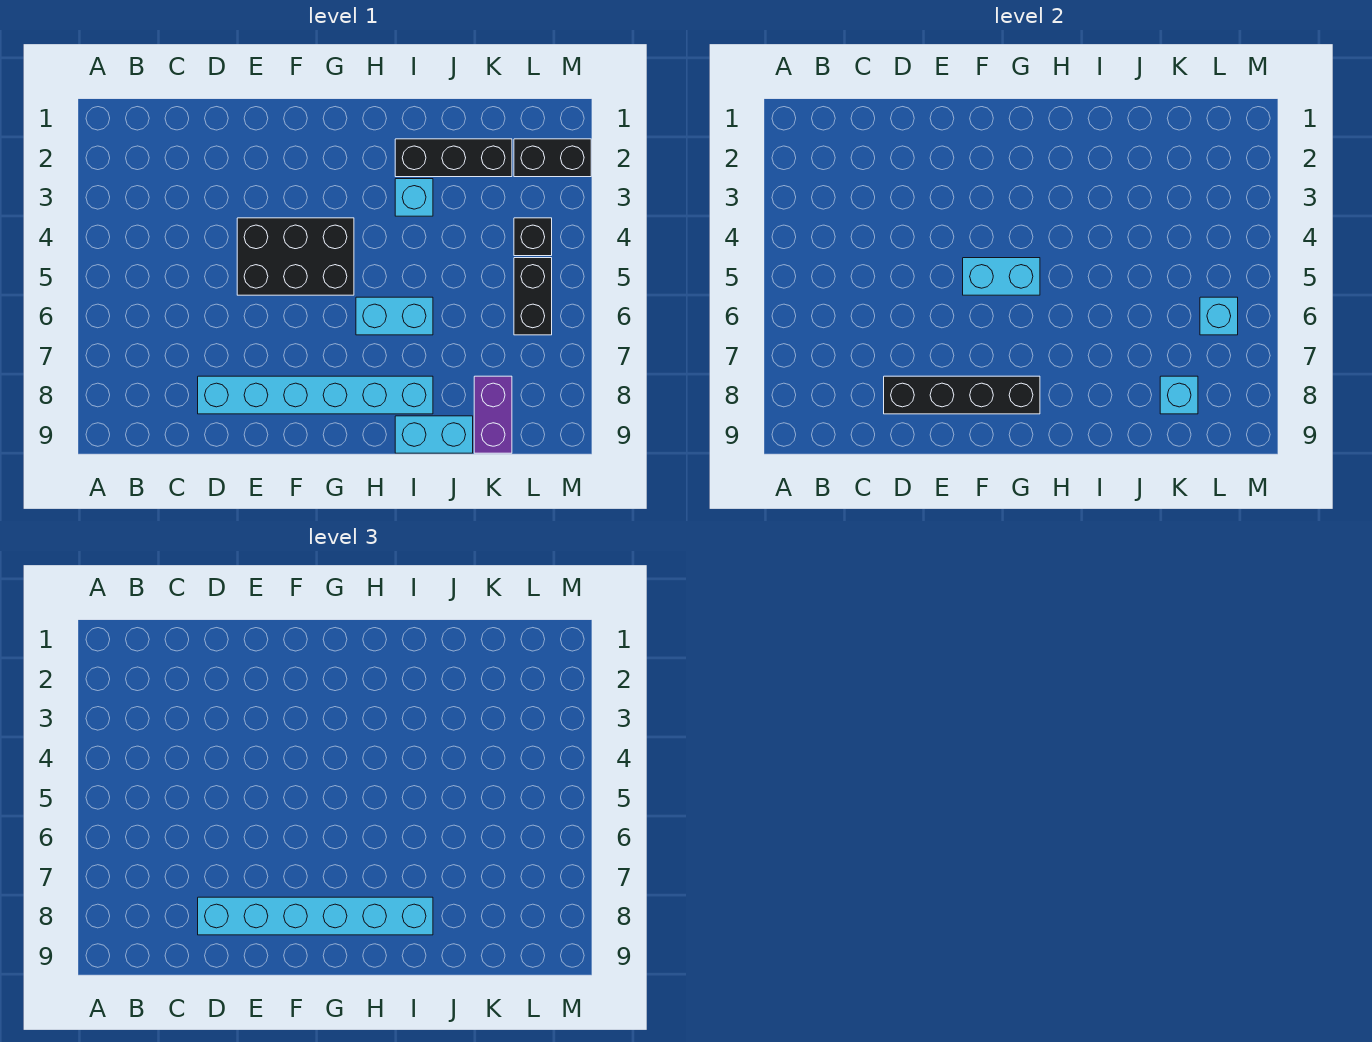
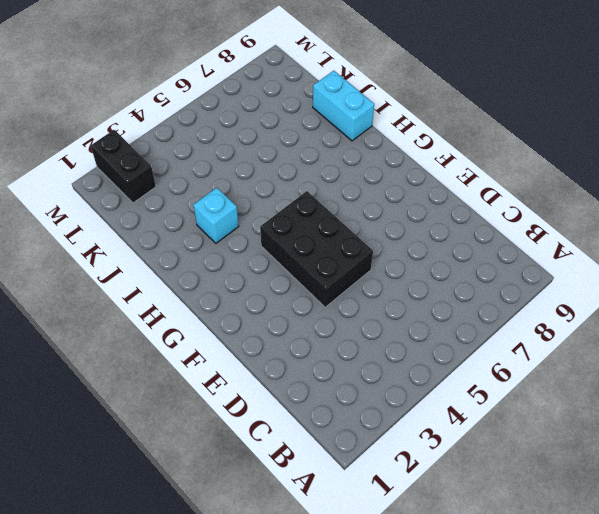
none -> cyan brick D8:I8 level 1
none -> cyan brick H6:I6 level 1
none -> black brick I2:K2 level 1

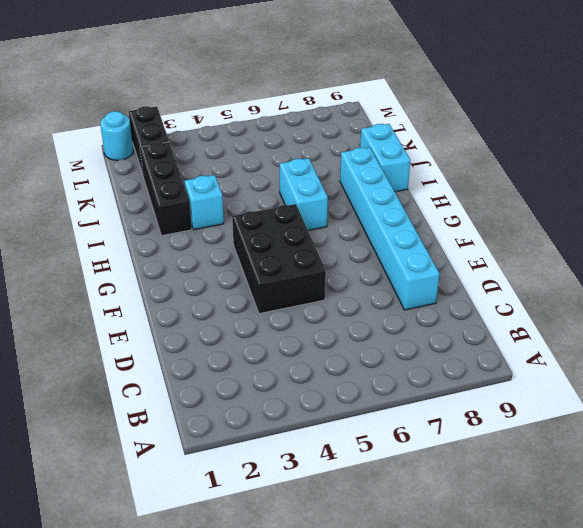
cyan round brick M1 level 1 -> none
none -> purple brick K8:K9 level 1
none -> black brick L4 level 1
none -> black brick L5:L6 level 1

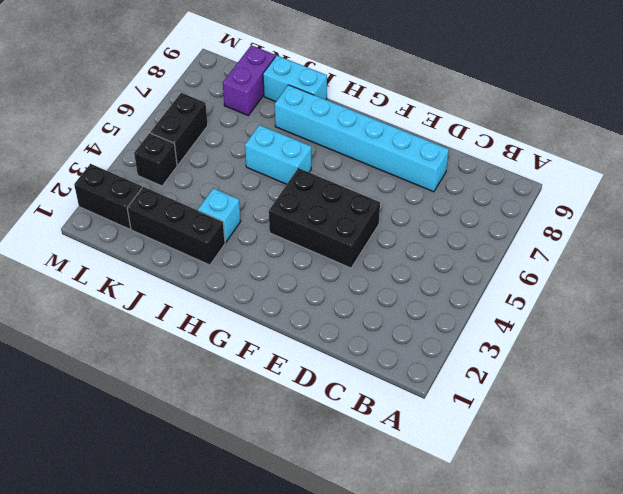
none -> black brick D8:G8 level 2
none -> cyan brick F5:G5 level 2
none -> cyan brick K8 level 2

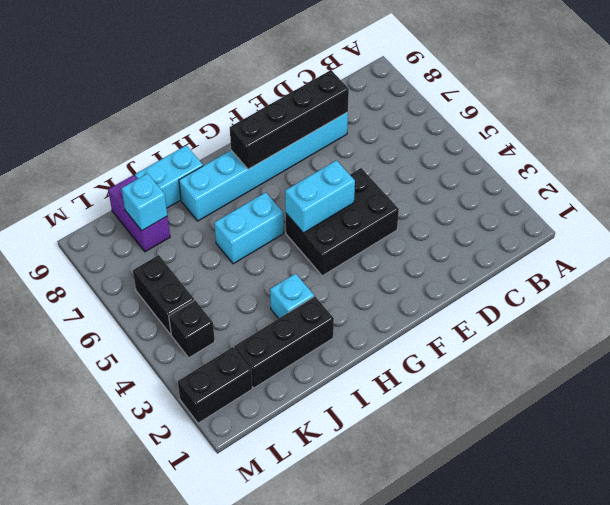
none -> cyan brick L6 level 2
none -> cyan brick D8:I8 level 3

